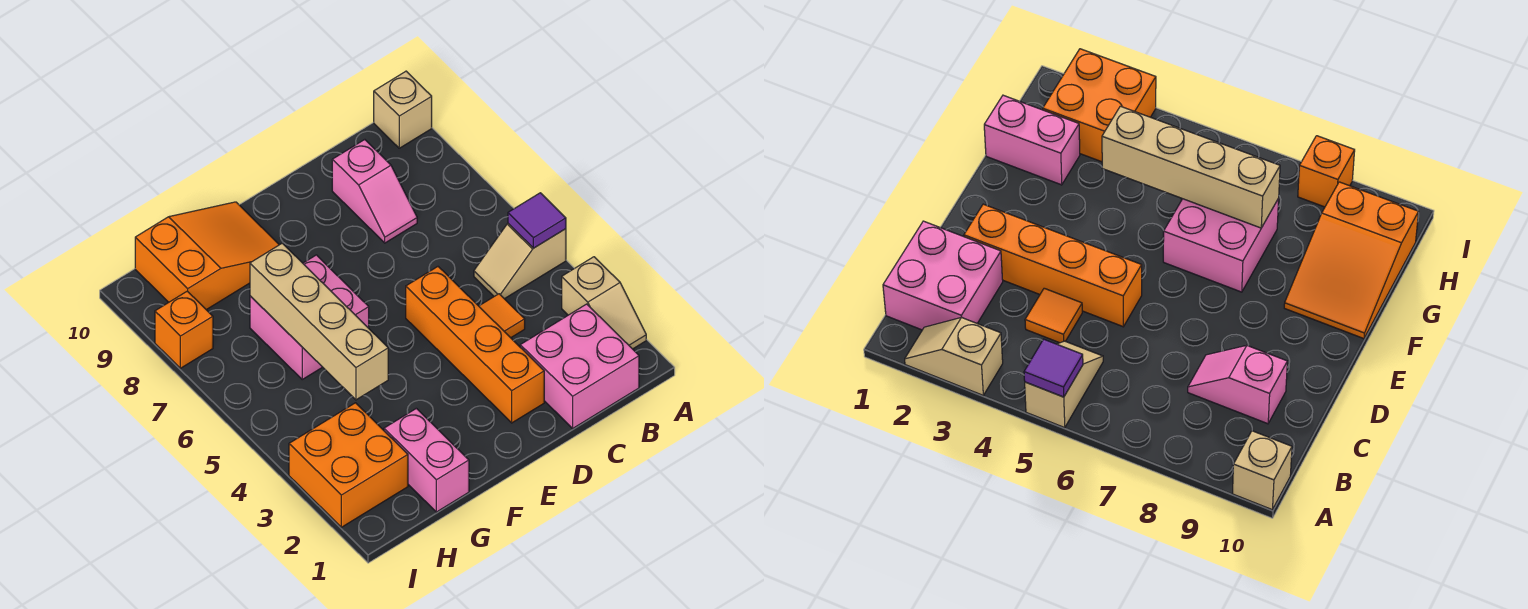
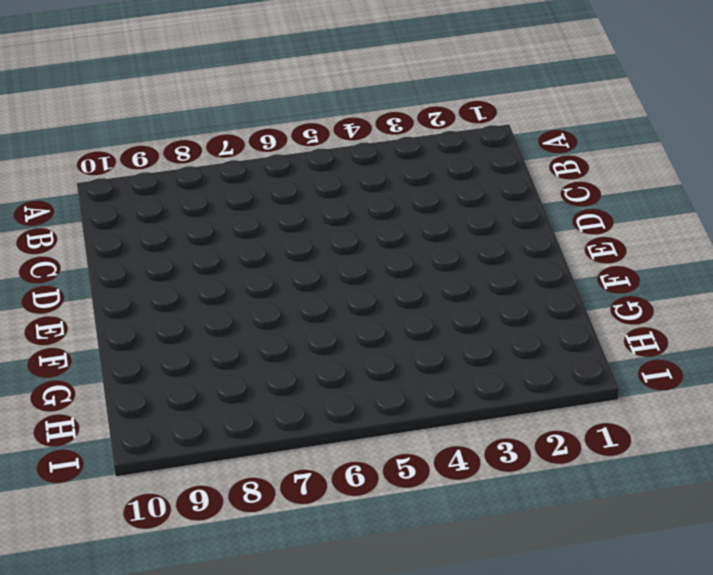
none -> tan slope A2:A3 level 1 top 3
none -> tan slope A5:B5 level 1 top A
none -> tan brick A10 level 1

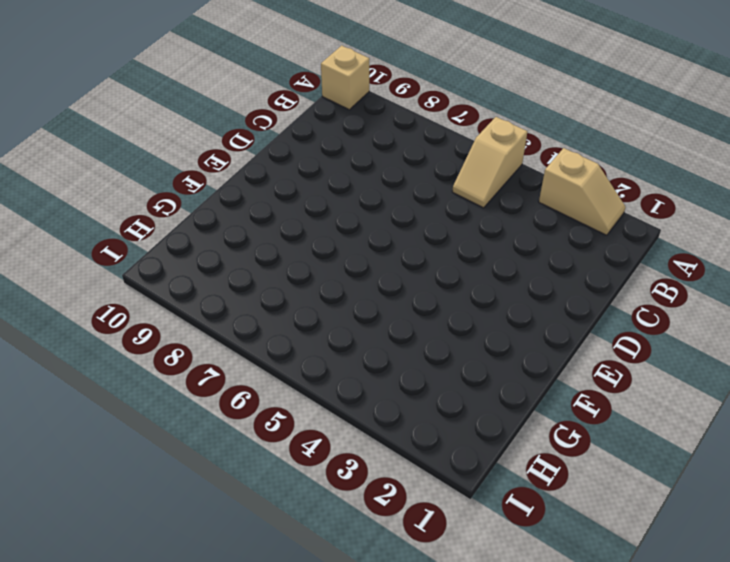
none -> pink brick B1:C2 level 1
none -> orange tile C4 level 1
none -> pink slope C8:C9 level 1 top 9

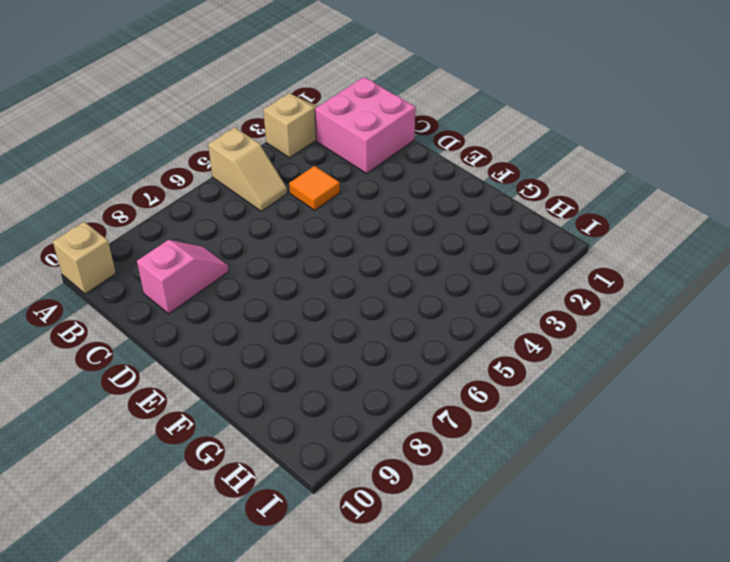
none -> orange brick D2:D5 level 1
none -> pink brick F6:G7 level 1
none -> orange slope F9:H10 level 1 top H

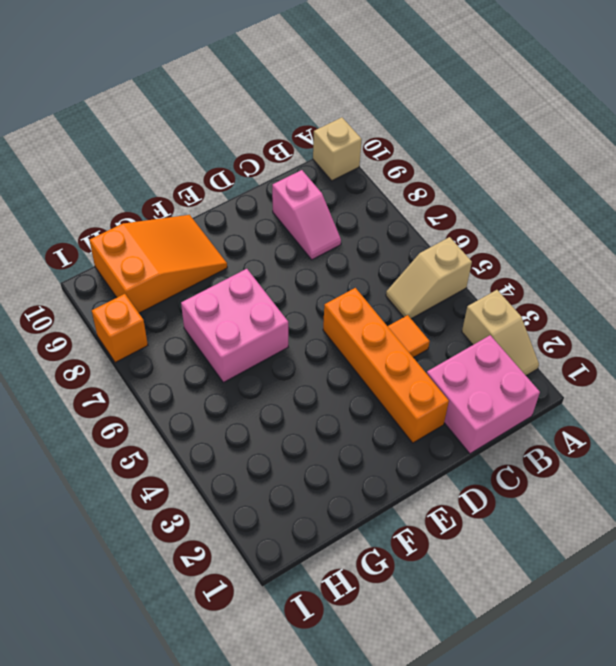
none -> pink brick G1:G2 level 1
none -> orange brick H2:I3 level 1
none -> purple tile A5 level 2

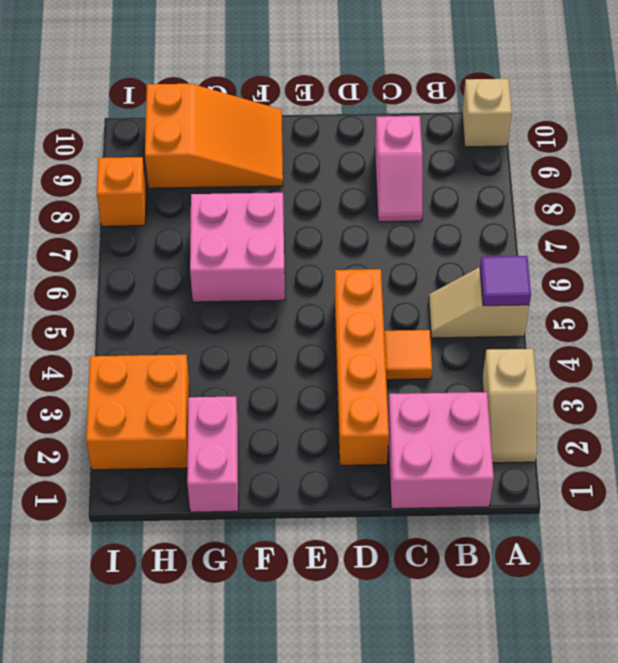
none -> tan brick G4:G7 level 2

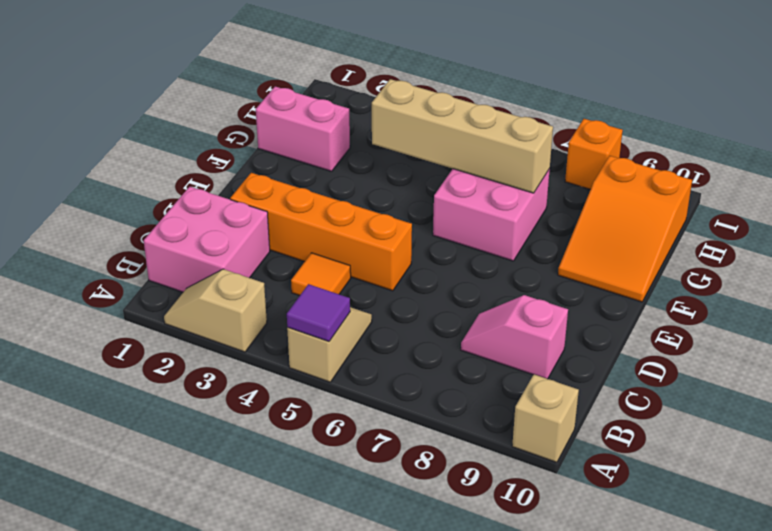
none -> orange brick H2:I3 level 1

